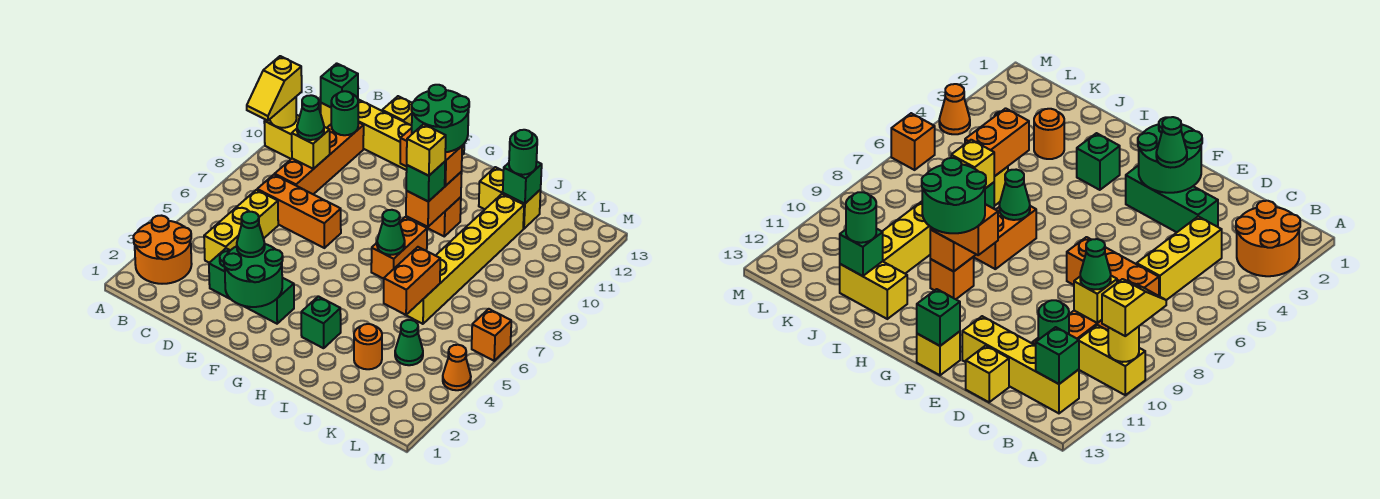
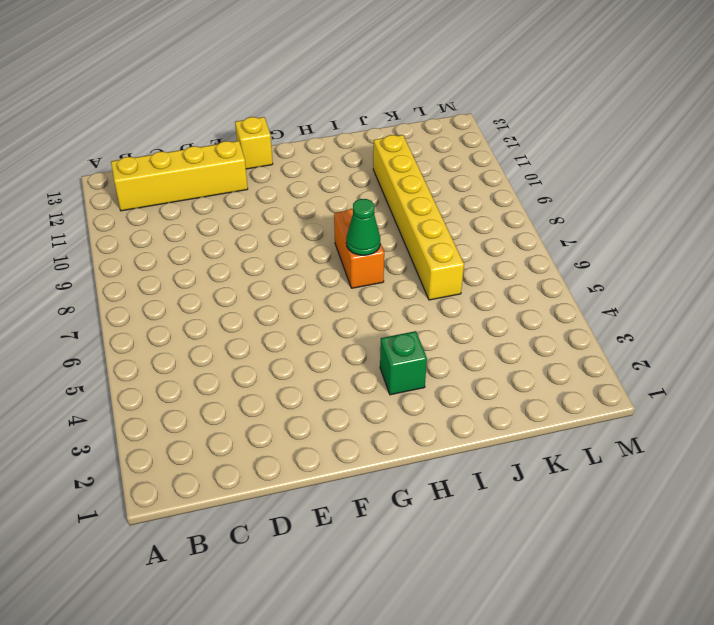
none -> orange round brick A2:B3 level 1
none -> yellow brick A10:B10 level 1
none -> yellow brick C4:C6 level 1
none -> orange brick C7:E7 level 1

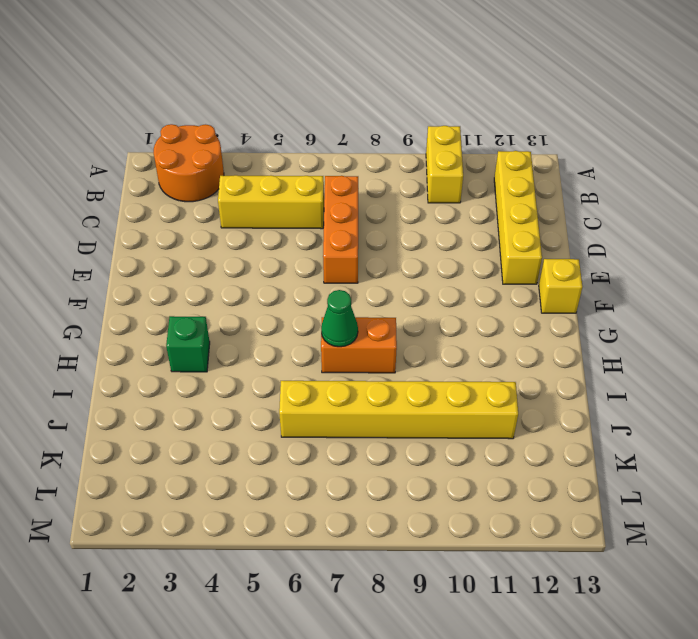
none -> orange brick C8:C11 level 1
none -> green brick D3:F3 level 1
none -> yellow brick D13 level 1
none -> orange brick H10 level 1

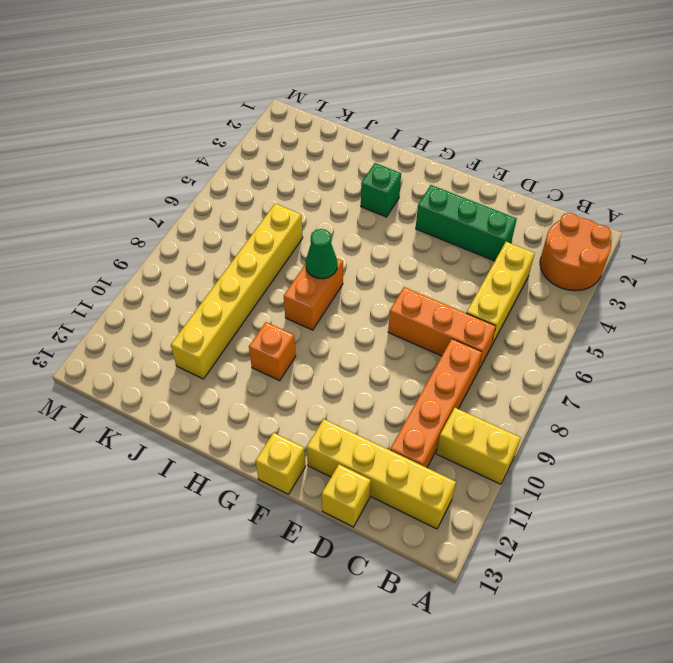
none -> yellow brick I12:J12 level 1
none -> orange round brick J3 level 1
none -> green cone K4 level 1
none -> orange cone M4 level 1

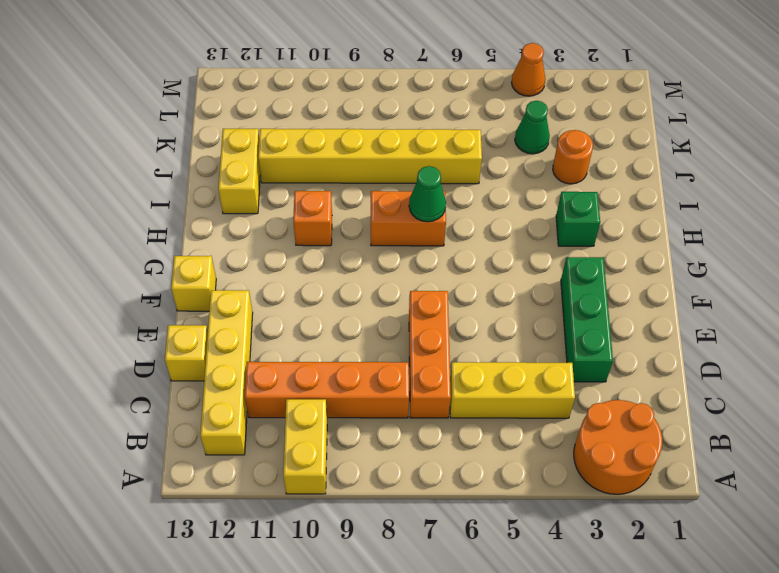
none -> orange brick M6 level 1
none -> yellow round brick A10 level 2
none -> green brick B12 level 2
none -> yellow brick C9 level 2

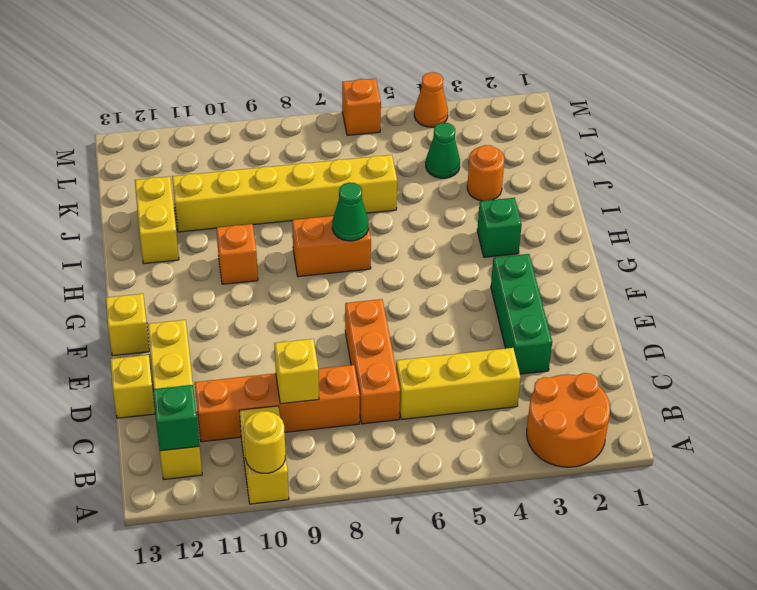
none -> green round brick C11 level 2
none -> green round brick E2:F3 level 2
none -> green brick F13 level 2
none -> orange brick H9:H10 level 2

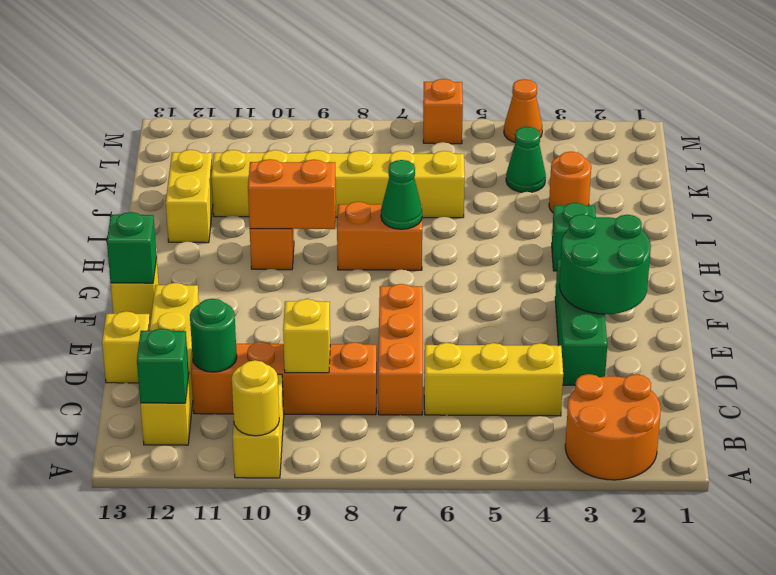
none -> orange brick J5:J6 level 2
none -> green brick J12 level 2
none -> yellow slope A9:A10 level 3 top 10
none -> green cone C9 level 3

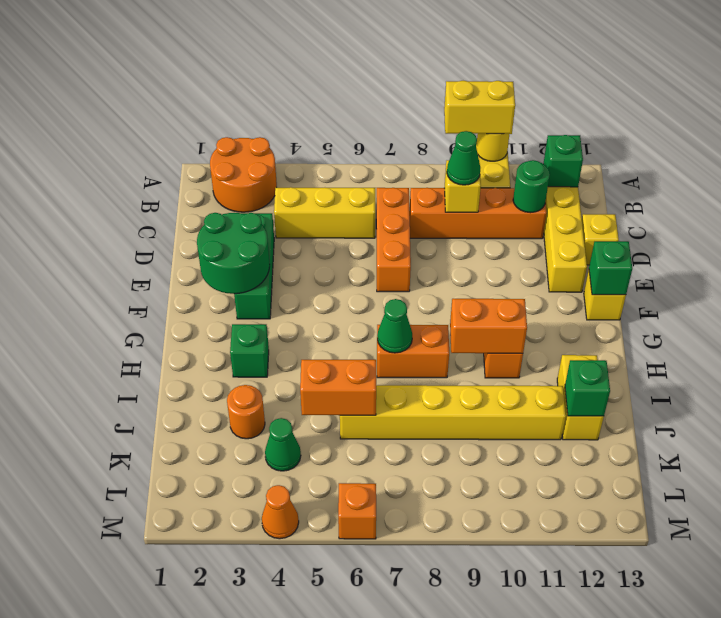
yellow brick A9:A10 level 3 -> yellow slope A9:A10 level 3 top 10
none -> green cone E3 level 3
none -> orange brick G10:H10 level 3
none -> green brick H9 level 3
none -> green round brick J12 level 3

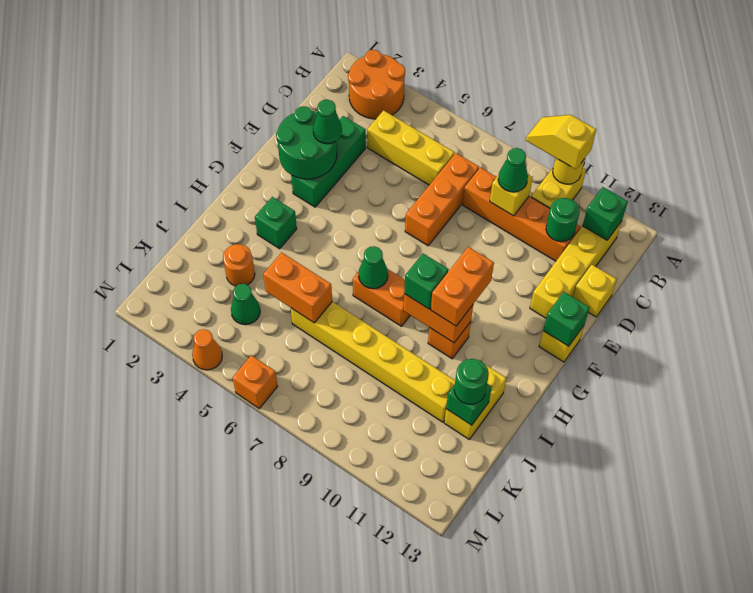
none -> green round brick G10:H11 level 4
none -> yellow brick H9 level 4

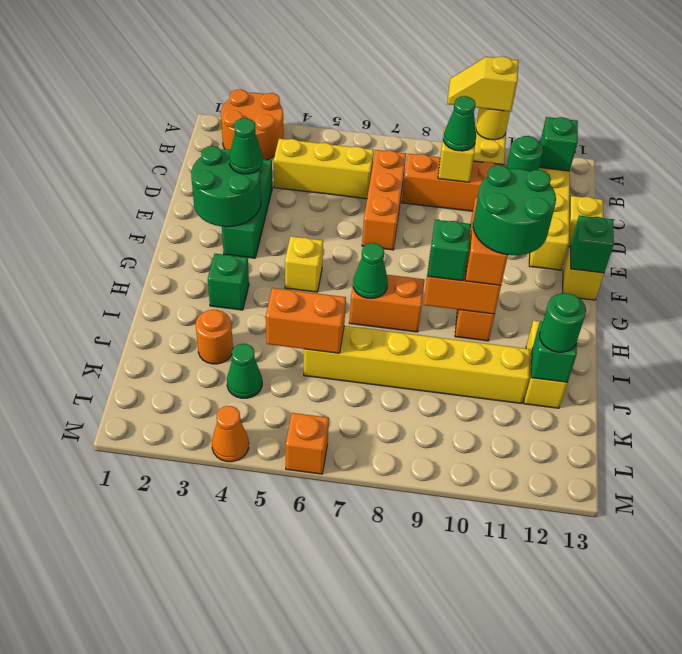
yellow brick G5 level 1 -> yellow brick H9 level 4

